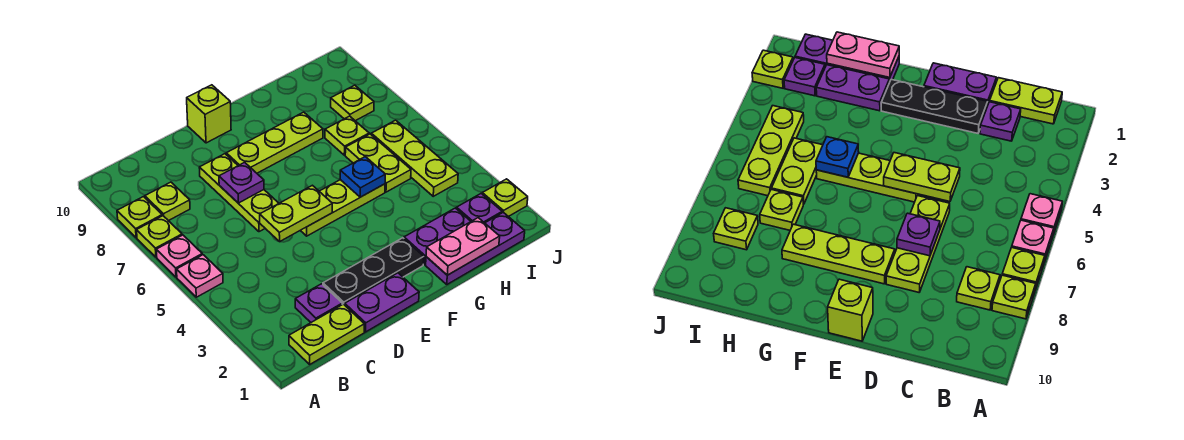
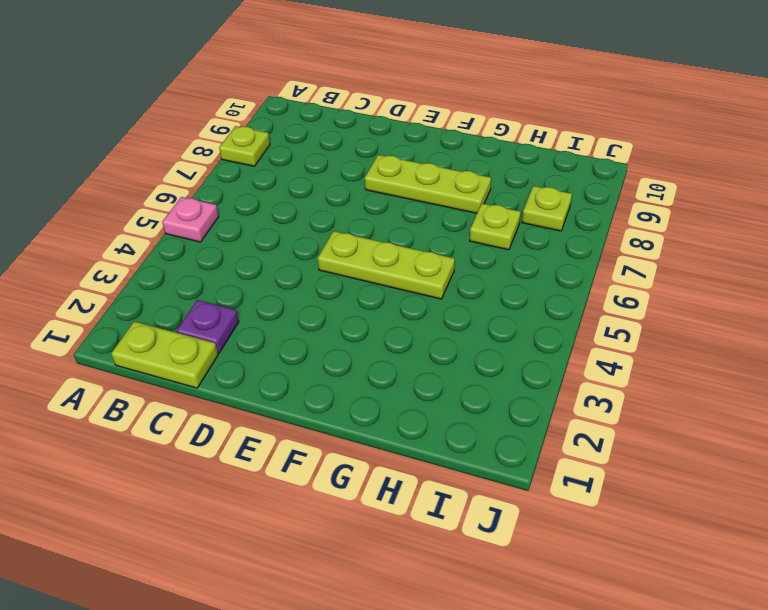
none -> pink plate A6 level 1
none -> lime plate A7 level 1
none -> lime plate B8 level 1

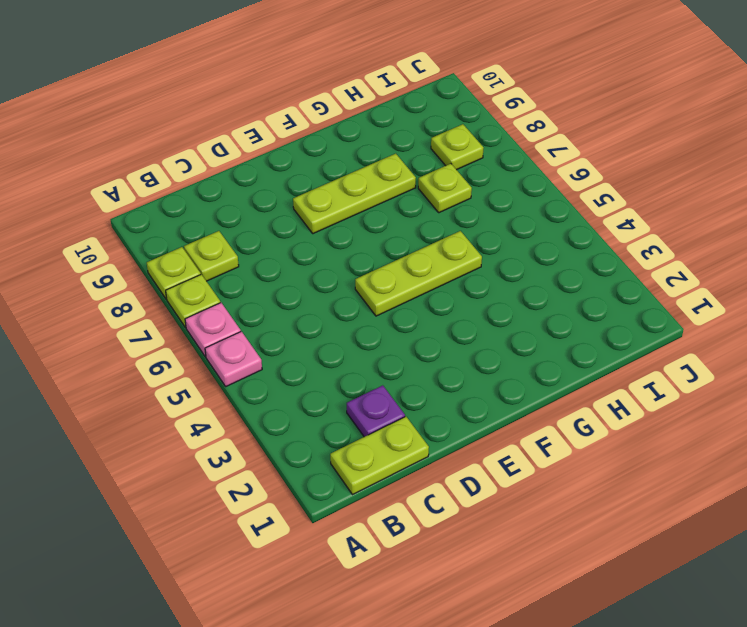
none -> purple plate D1:E1 level 1
none -> black plate D2:F2 level 1
none -> lime plate D6:D8 level 1

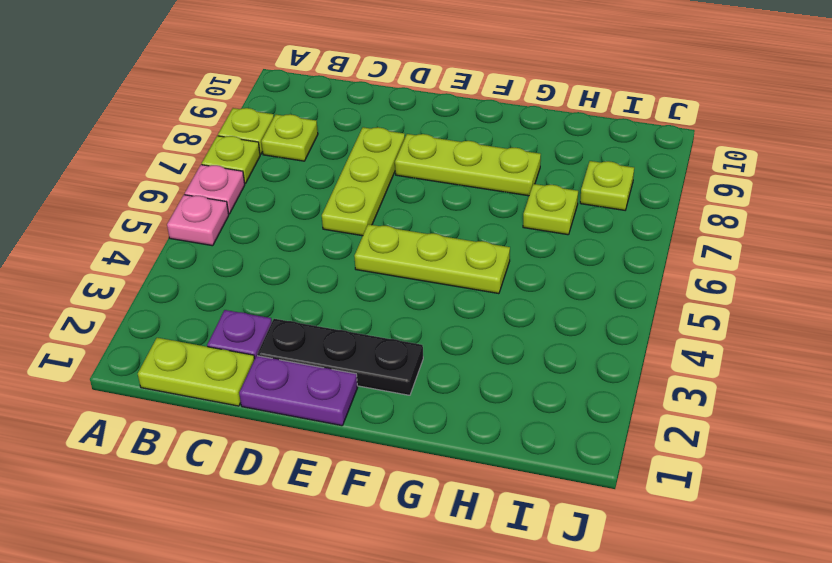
none -> lime brick E10 level 1
none -> purple plate G1:I1 level 1
none -> purple plate G2:H2 level 1

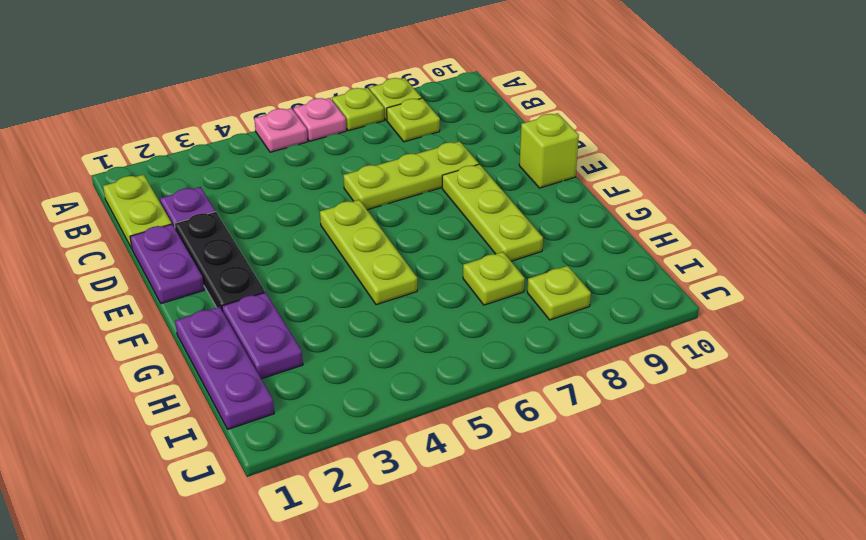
none -> lime plate H5:H6 level 1
none -> purple plate I2 level 1
none -> lime plate I4:I6 level 1

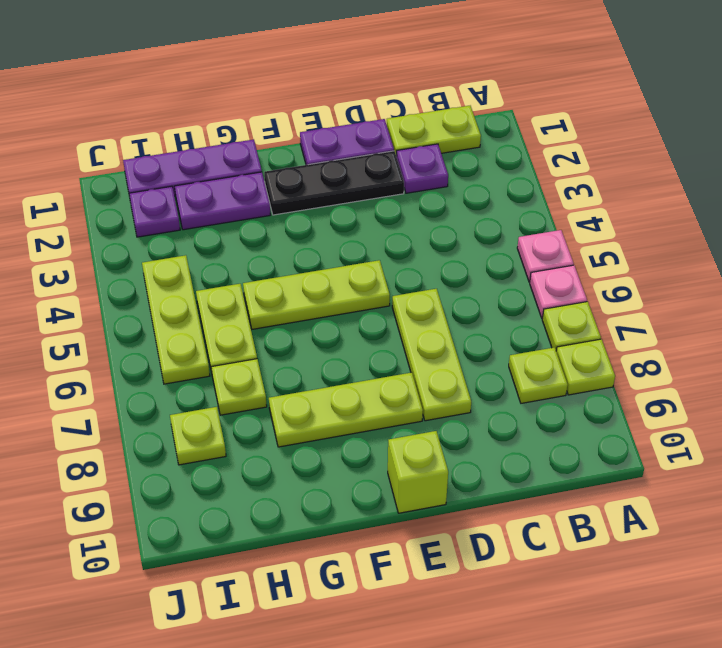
none -> lime plate J2 level 1
none -> lime plate D5:E5 level 2
none -> purple plate D7 level 2

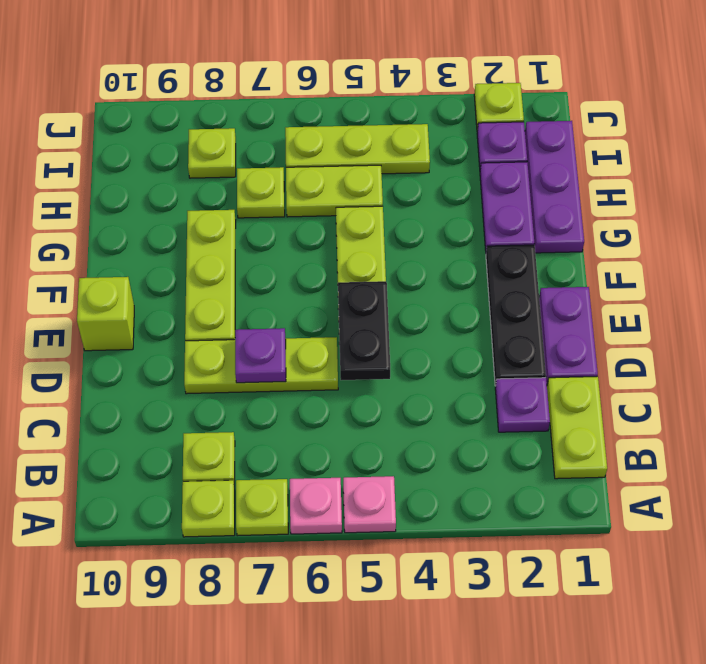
black plate D5:E5 level 2 -> lime plate D5:E5 level 2
none -> pink plate G1:H1 level 2
none -> blue plate G5 level 2

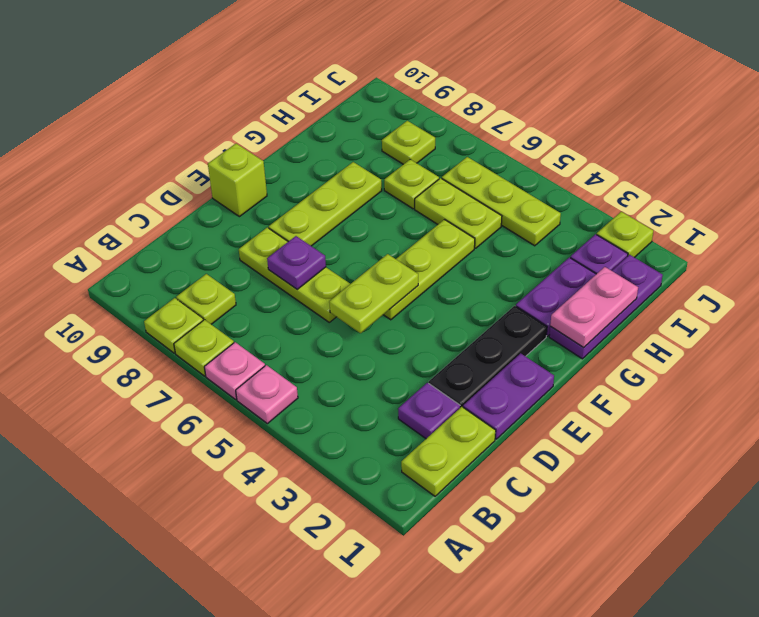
none -> blue plate G5 level 2

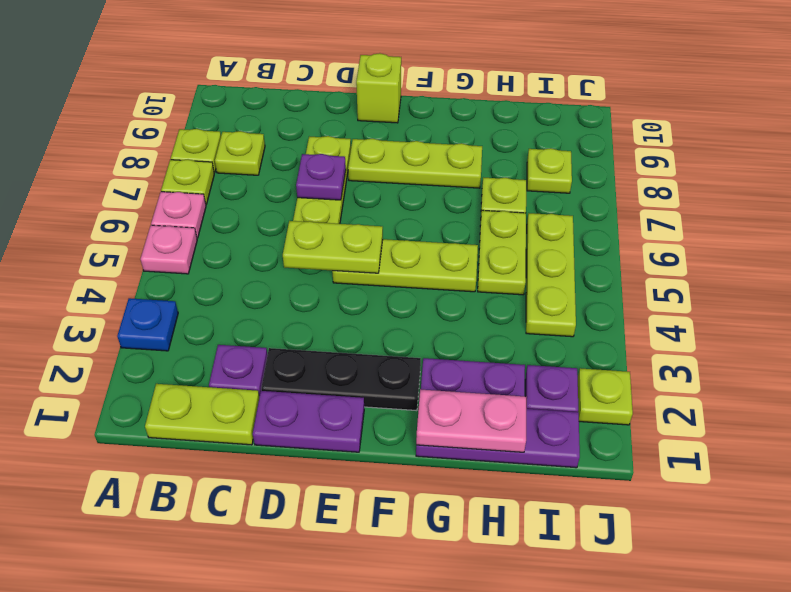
blue plate A3 level 1 -> blue plate G5 level 2

